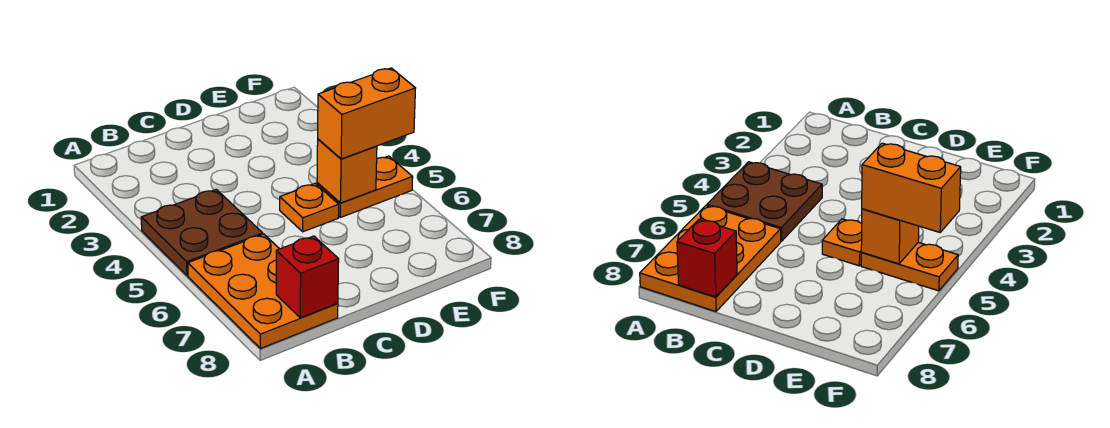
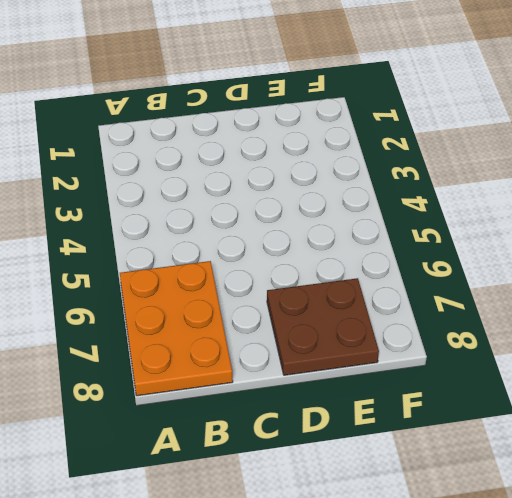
brown plate D7:E8 level 1 -> brown plate A4:B5 level 1
none -> orange plate D5 level 1
none -> orange plate E5:F5 level 1

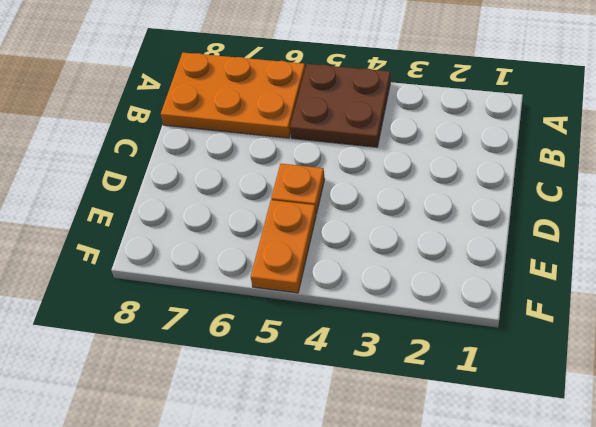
none -> red brick B8 level 2
none -> orange brick E5 level 2

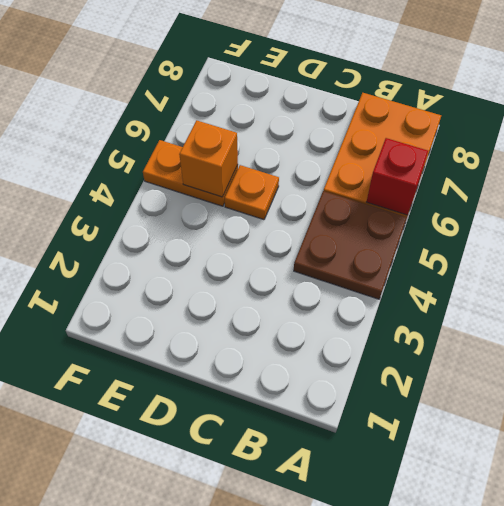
red brick A6 level 2 -> red brick B8 level 2
none -> orange brick E5:F5 level 3

